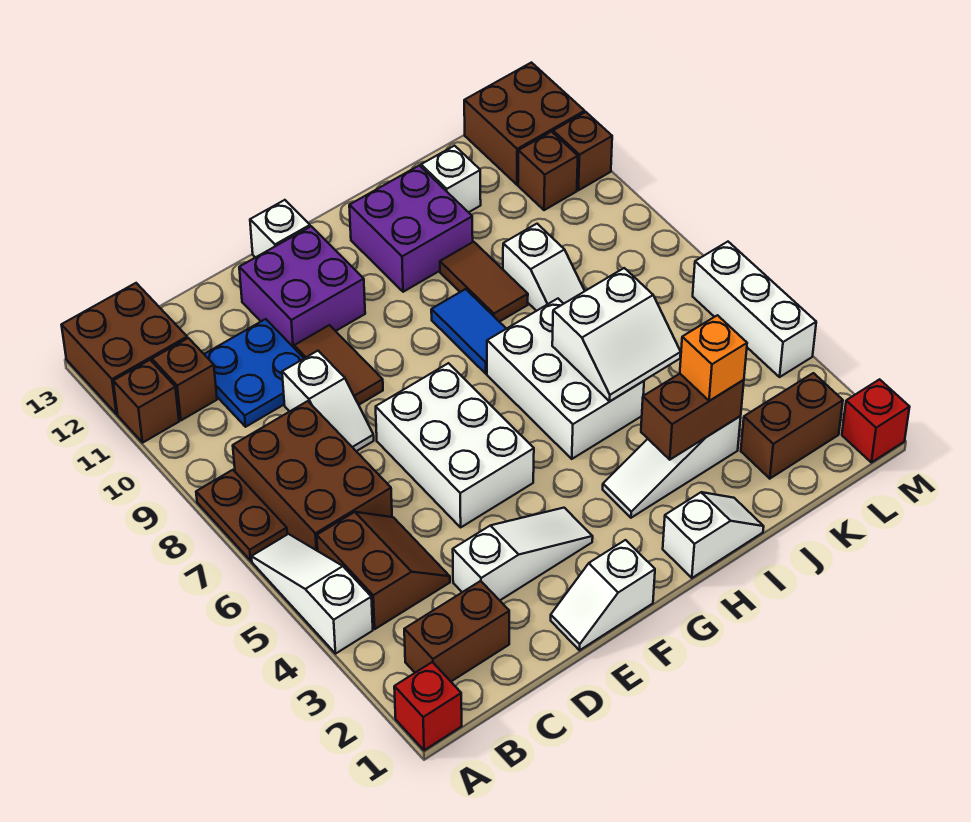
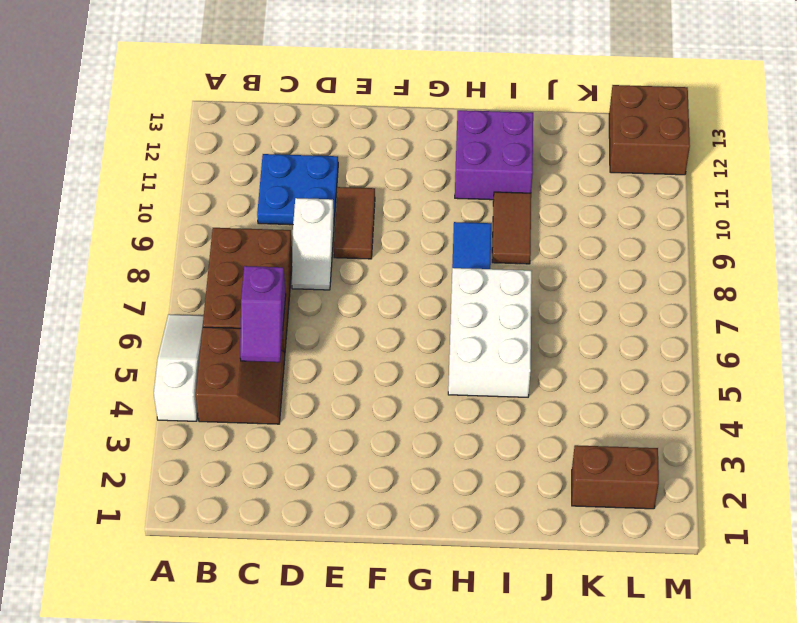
purple slope C5:C6 level 2 top 6 -> none
none -> red brick A1 level 1
none -> brown plate A7:A8 level 1
none -> brown brick A11 level 1
none -> brown brick A12:B13 level 1

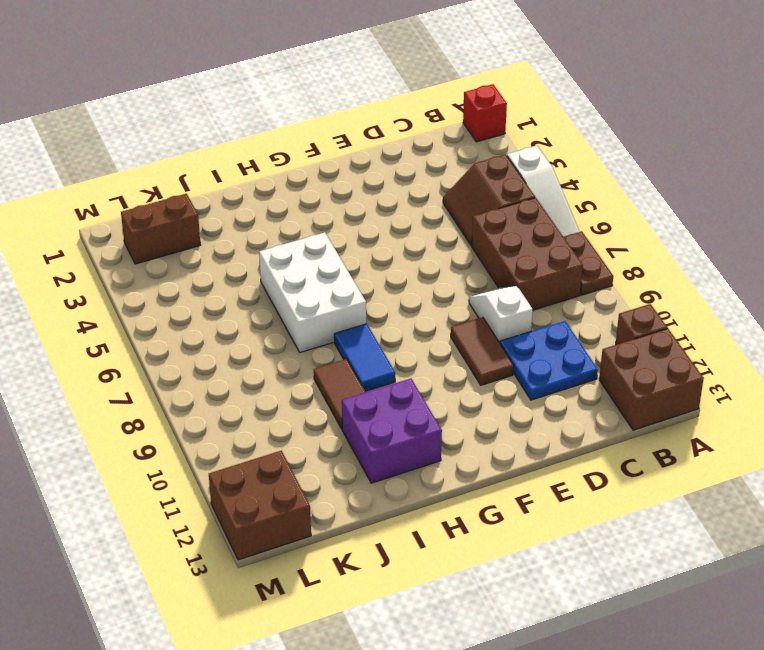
none -> brown brick B2:C2 level 1
none -> brown brick B11 level 1
none -> white slope D3:F3 level 1 top D
none -> white slope E1:F1 level 1 top F

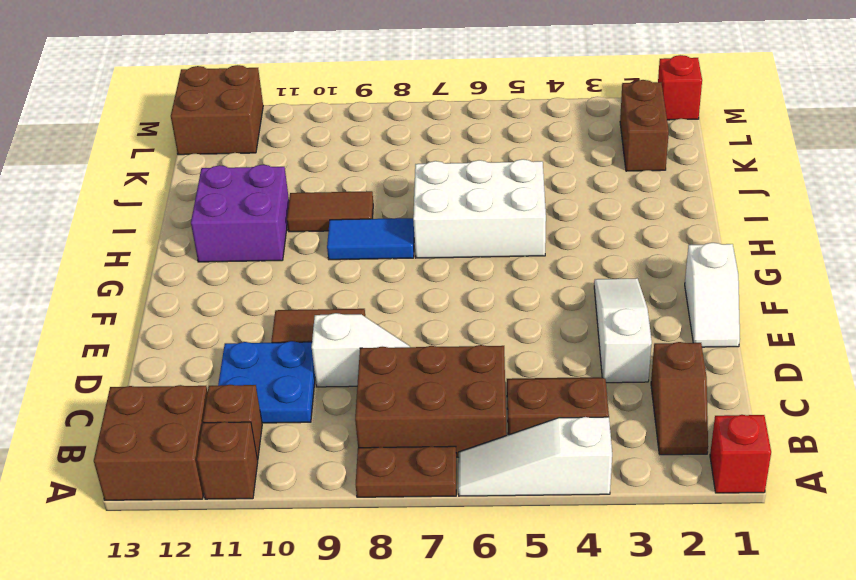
brown slope B2:C2 level 1 top C -> brown brick B2:C2 level 1
none -> white brick E5:F7 level 1
none -> purple brick E11:F12 level 1
none -> white brick F13 level 1
none -> white slope H1:I1 level 1 top H

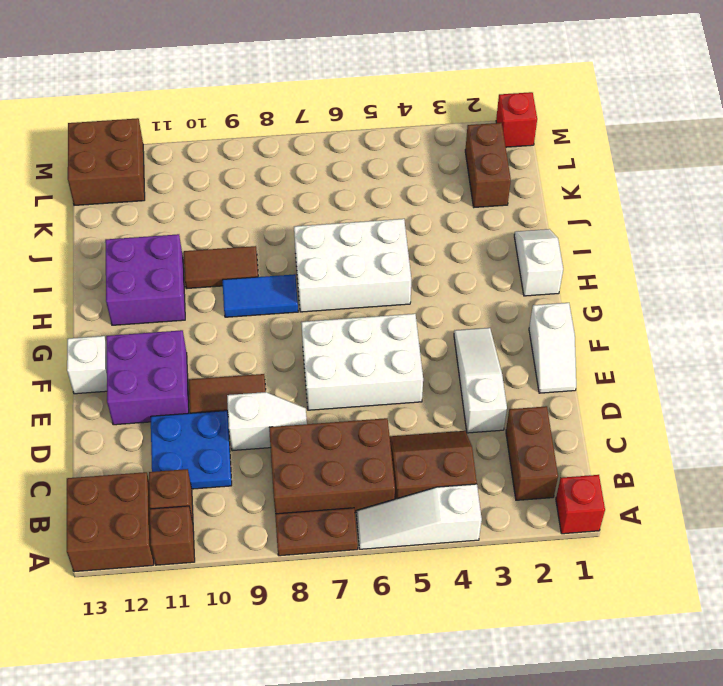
none -> white slope H3:J3 level 1 top J
none -> white slope J8:J9 level 1 top 9
none -> white brick J12 level 1
none -> brown brick L11 level 1

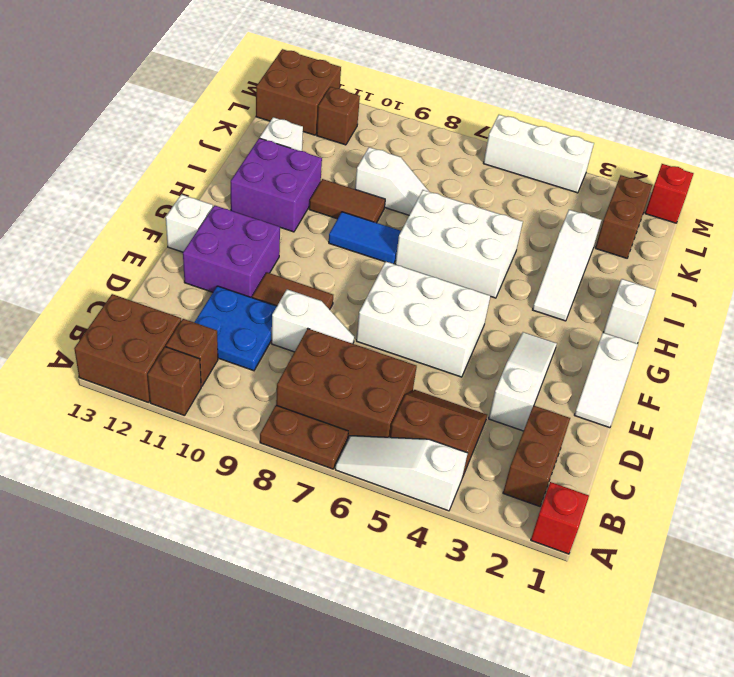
none -> brown brick M11 level 1
none -> brown brick I3:J3 level 2
none -> white slope I5:J6 level 2 top 6
none -> orange brick J3 level 3

